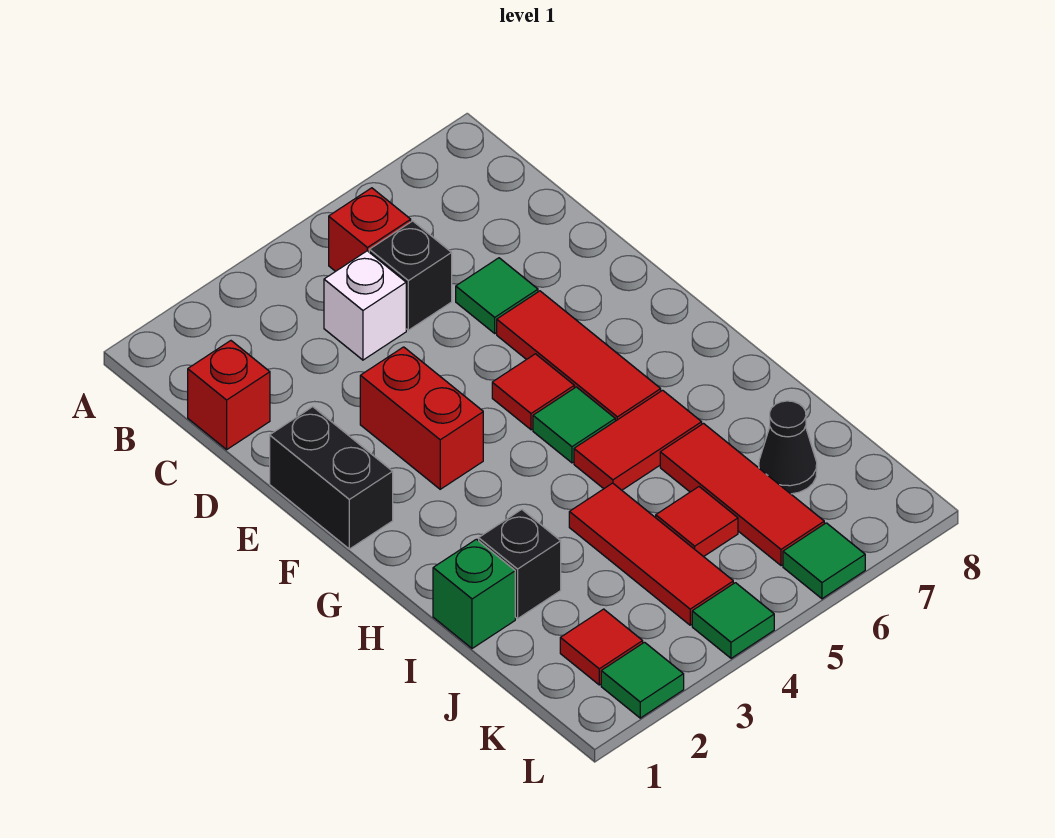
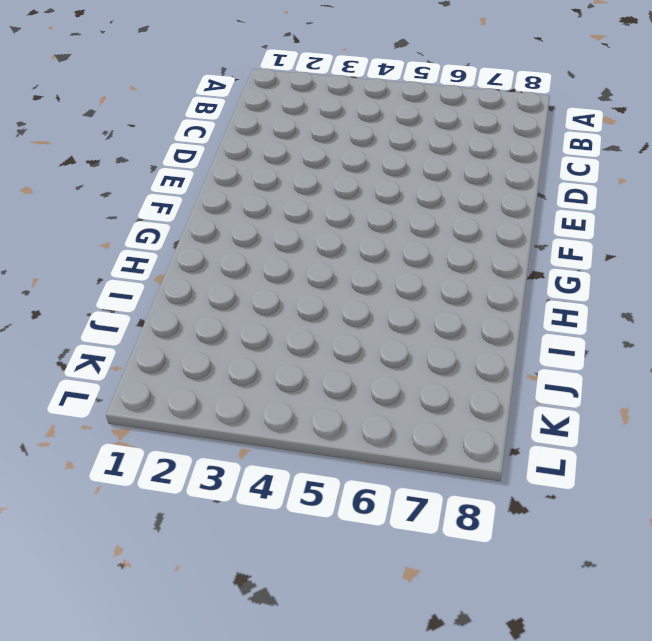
none -> red brick B5 level 1
none -> red brick C1 level 1
none -> white brick C4 level 1

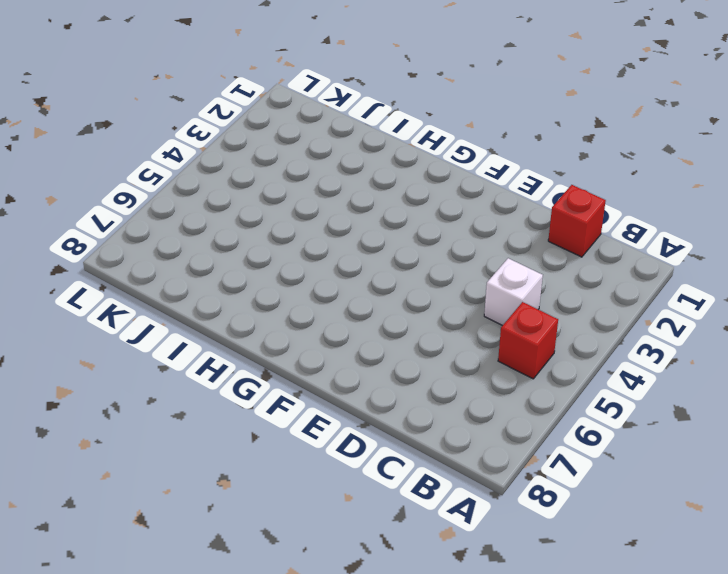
none -> black brick C5 level 1
none -> green tile D6 level 1
none -> black brick E1:F1 level 1

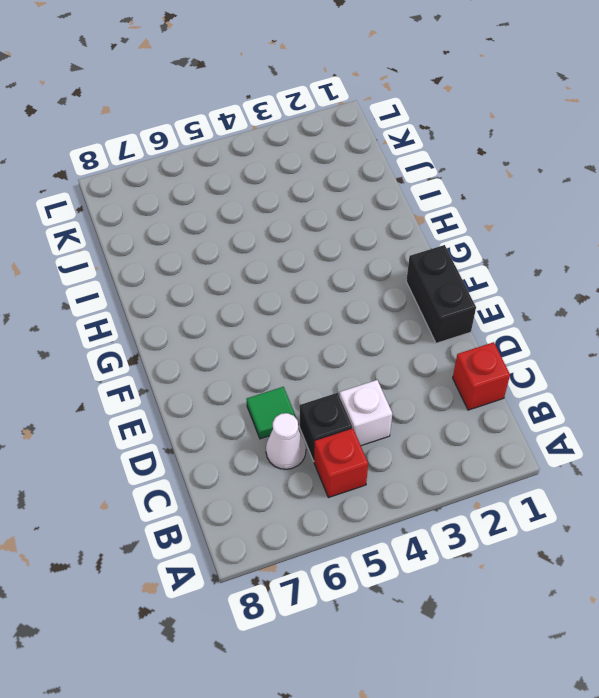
white cone C6 level 1 -> none
none -> red brick E3:F3 level 1
none -> red tile E6:G6 level 1
none -> red tile F5 level 1

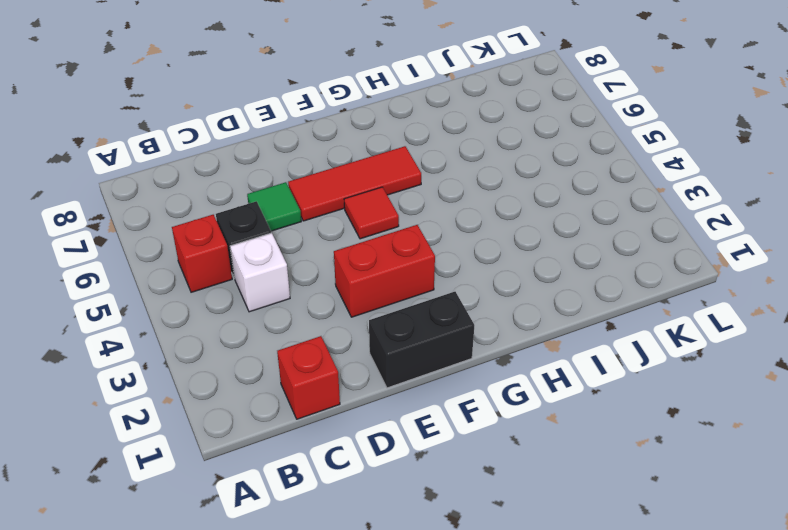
none -> green tile G5 level 1
none -> red tile H5:H6 level 1
none -> green brick I1 level 1

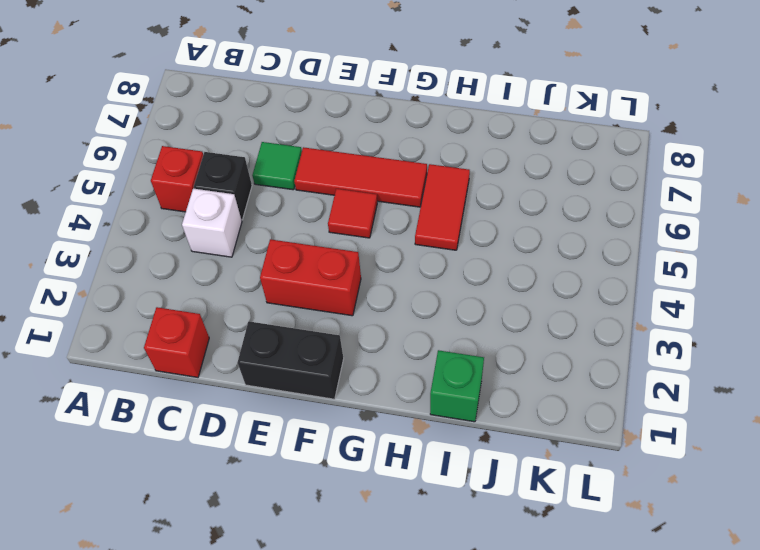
none -> green tile G5 level 1
none -> black brick I2 level 1
none -> red tile I4:K4 level 1

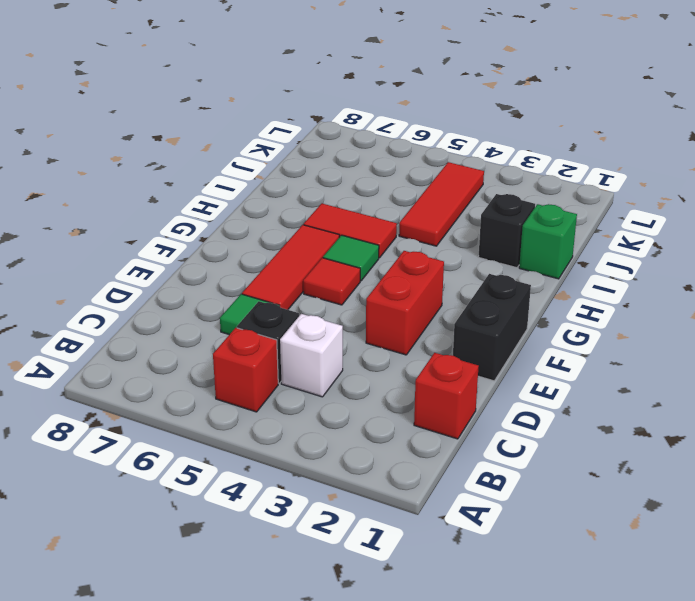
none -> red tile I6:K6 level 1
none -> red tile J5 level 1
none -> black cone J7 level 1

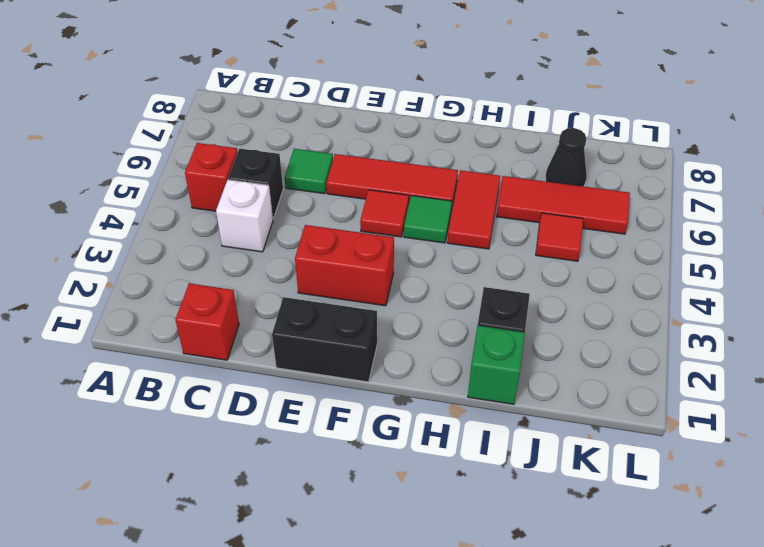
none -> red tile I4:K4 level 1
none -> red tile K2 level 1
none -> green tile L2 level 1

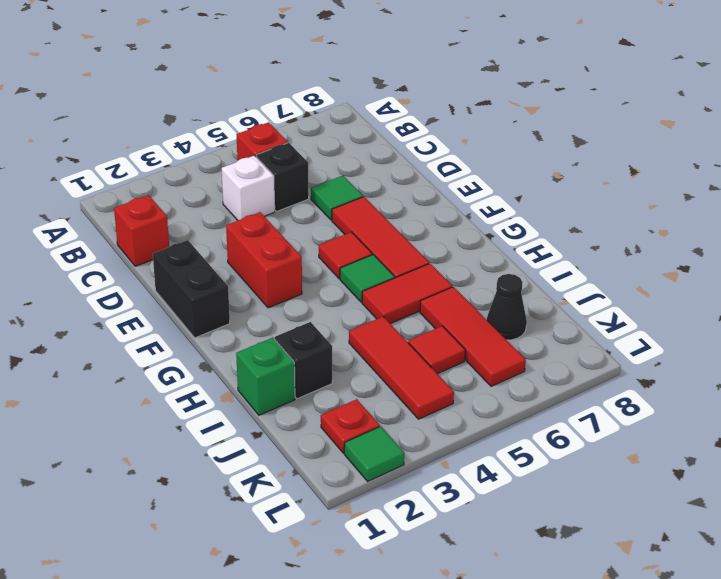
red plate K2 level 1 -> red tile K2 level 1
none -> green tile L4 level 1
none -> green tile L6 level 1

